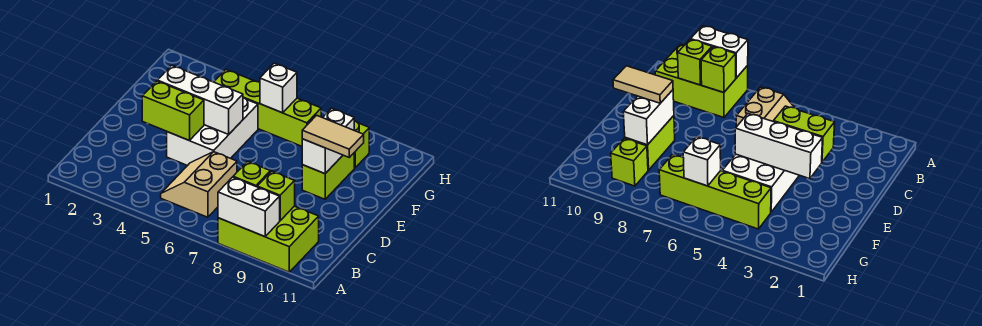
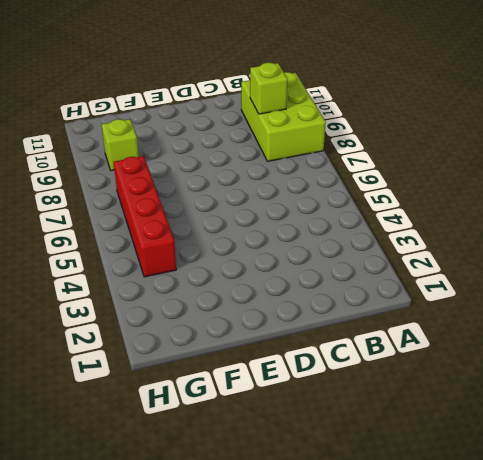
red brick G4:G7 level 1 -> lime brick G4:G7 level 1
none -> tan slope B5:C6 level 1 top 6
none -> white brick D4:F5 level 1
none -> lime brick E9:F9 level 1

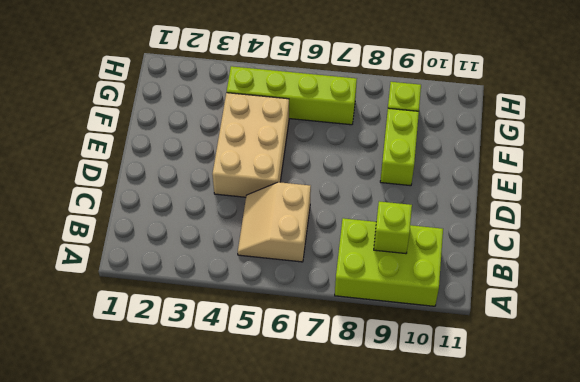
tan brick D4:F5 level 1 -> white brick D4:F5 level 1
none -> white brick A8:A9 level 2
none -> lime brick B8 level 2
none -> lime brick D3:D4 level 2

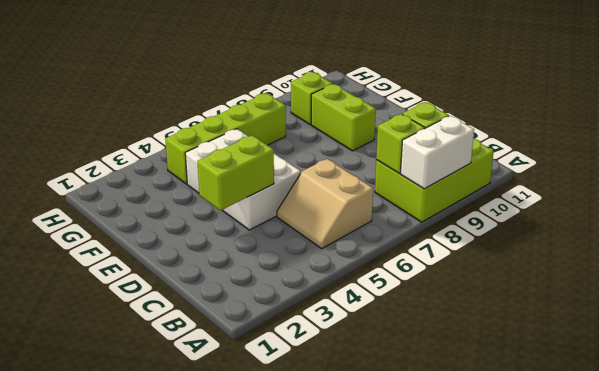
none -> white brick E3:E5 level 2
none -> white brick E9:F9 level 2
none -> white brick G6 level 2

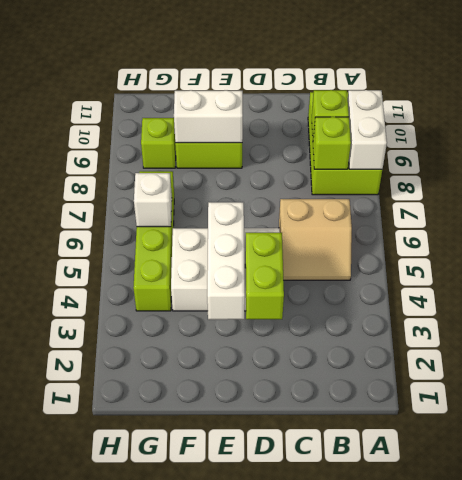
none -> tan tile E9:E10 level 3

